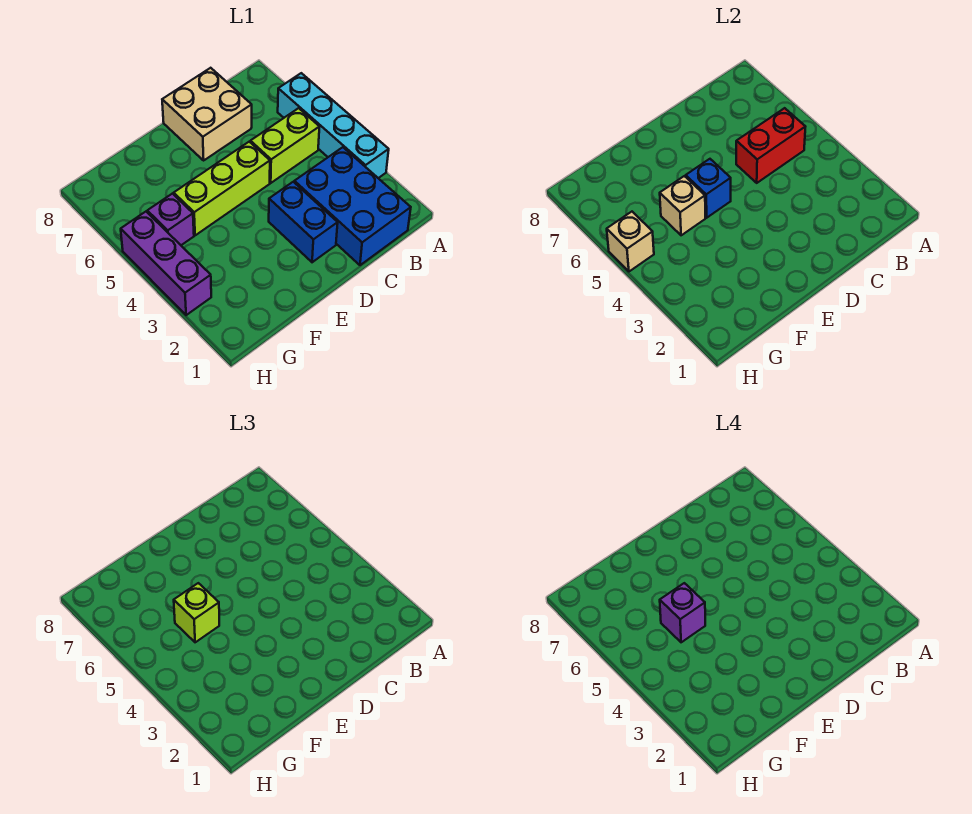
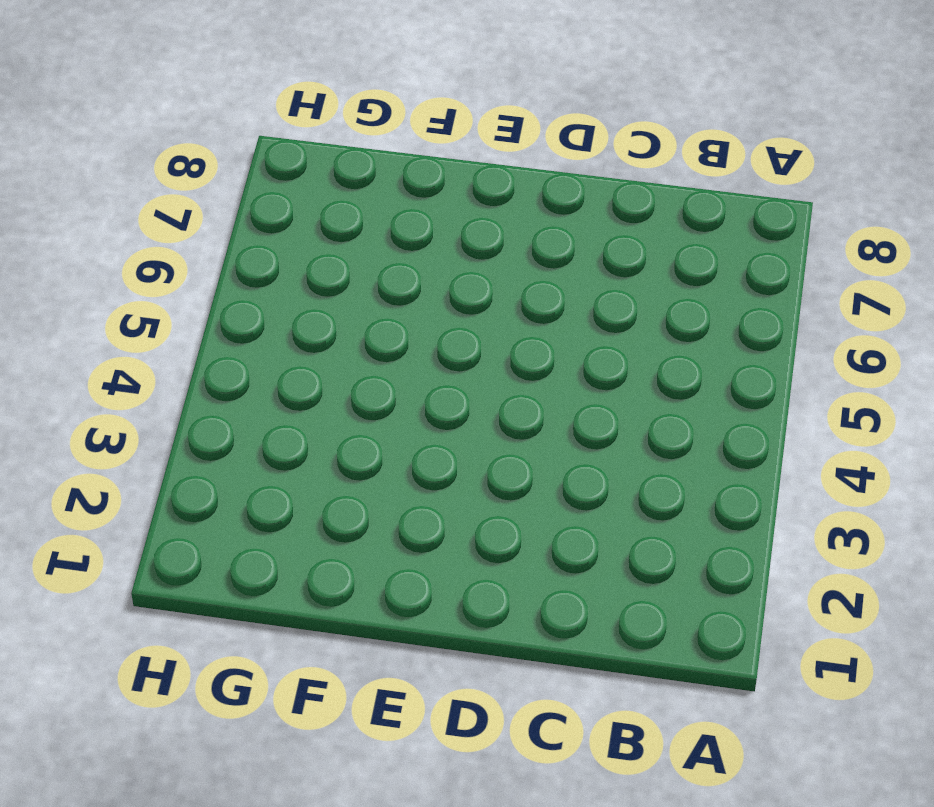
none -> cyan brick A3:A6 level 1
none -> blue brick B1:C3 level 1
none -> lime brick B5:C5 level 1

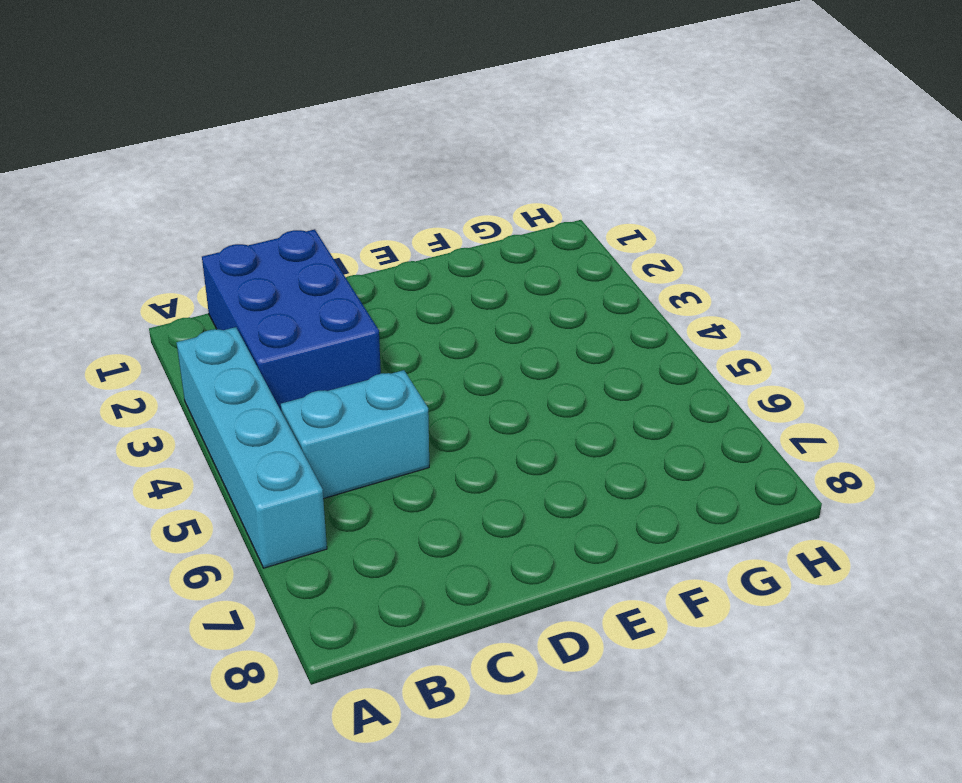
cyan brick B5:C5 level 1 -> lime brick B5:C5 level 1
none -> tan brick C7:D8 level 1
none -> blue brick D2:D3 level 1
none -> lime brick D5:F5 level 1

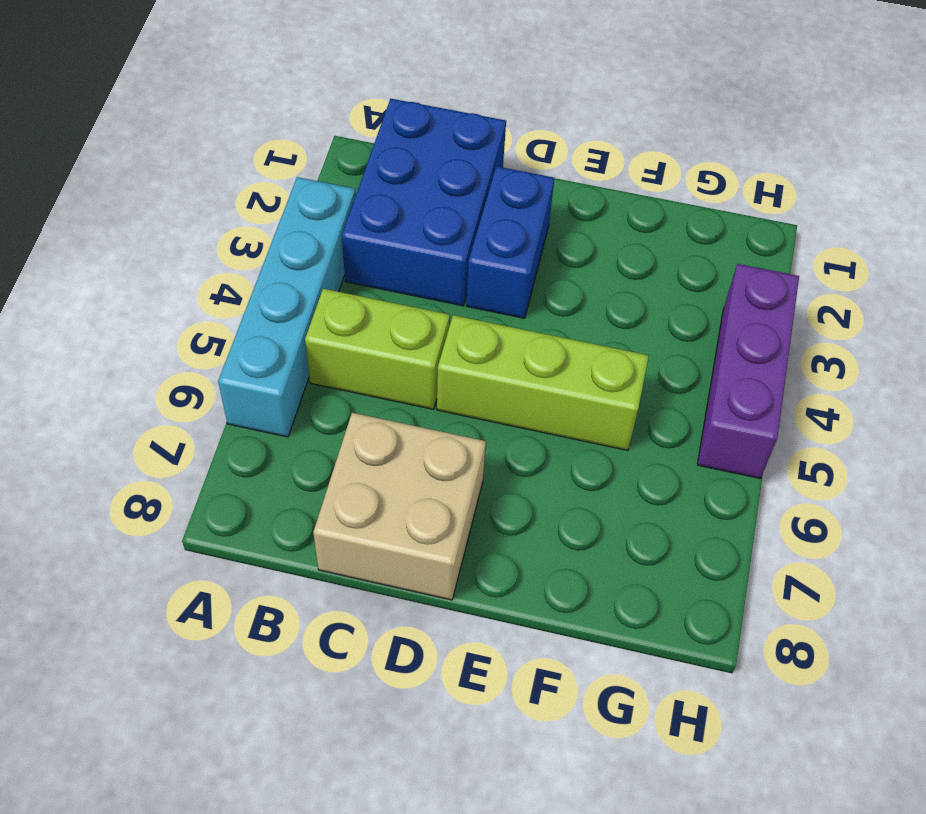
none -> purple brick G5 level 1
none -> red brick B5:C5 level 2
none -> blue brick E5 level 2

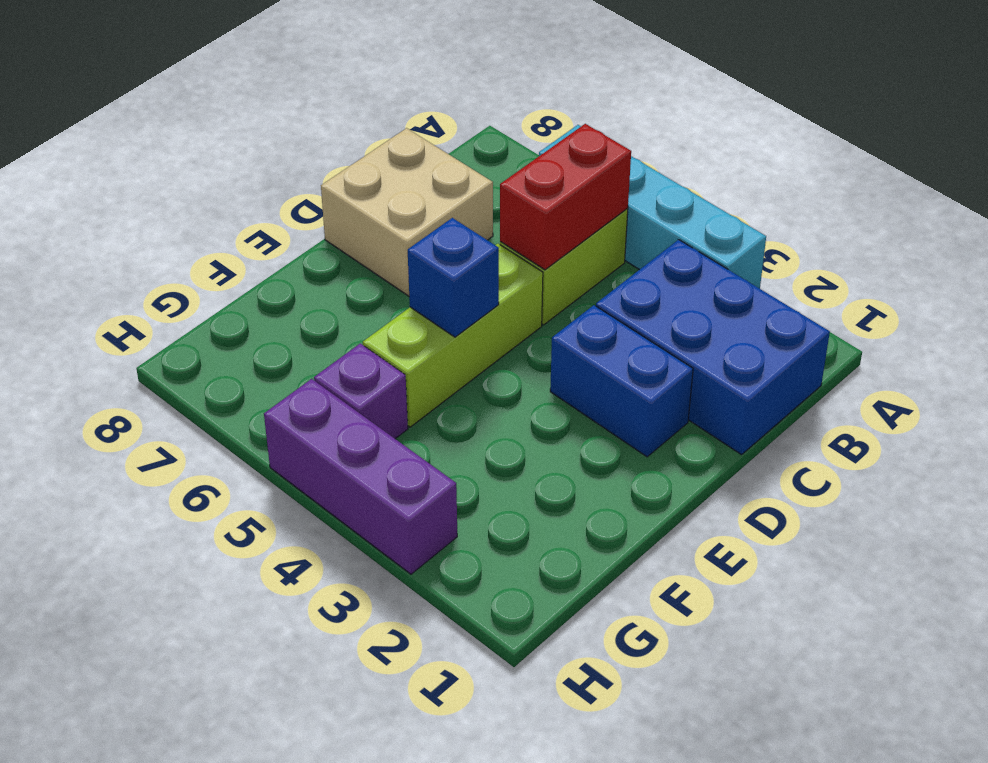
none -> tan brick F5 level 2
none -> tan brick H5 level 2
none -> lime brick F5 level 3

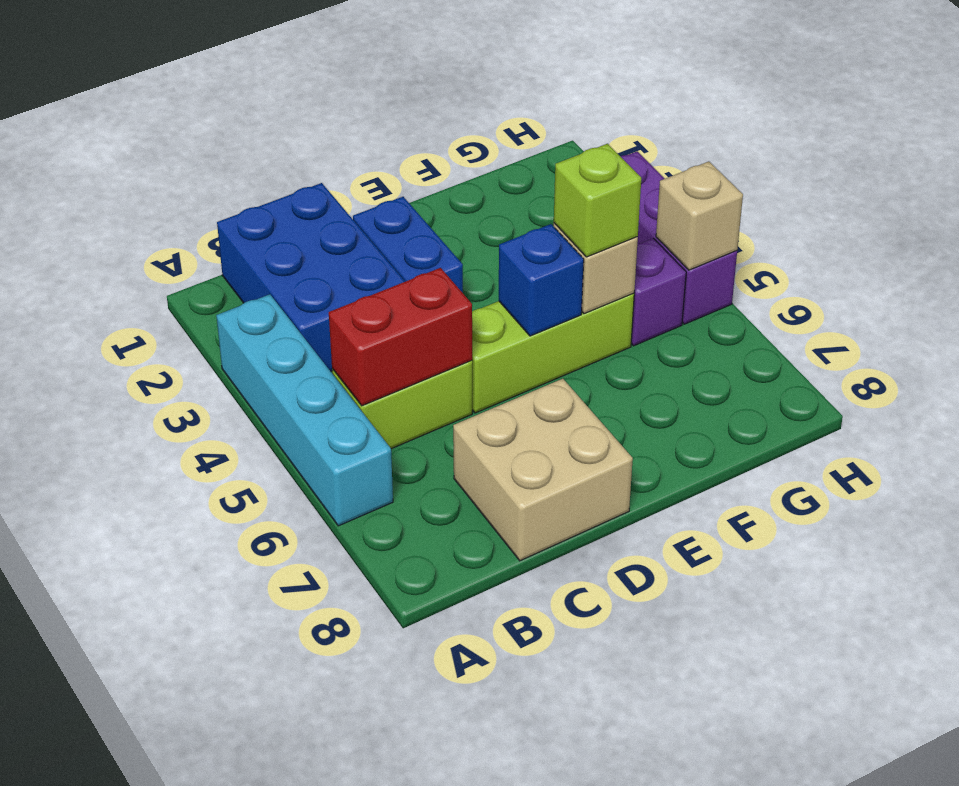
none -> purple brick F5 level 4

